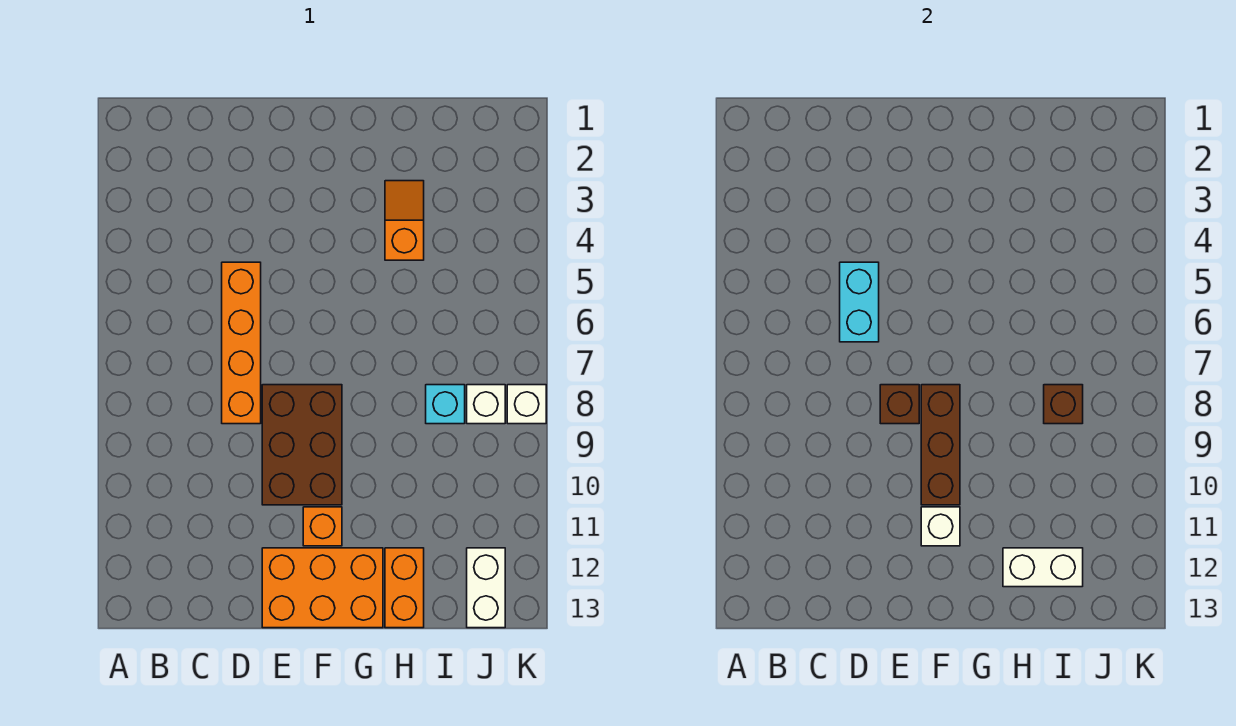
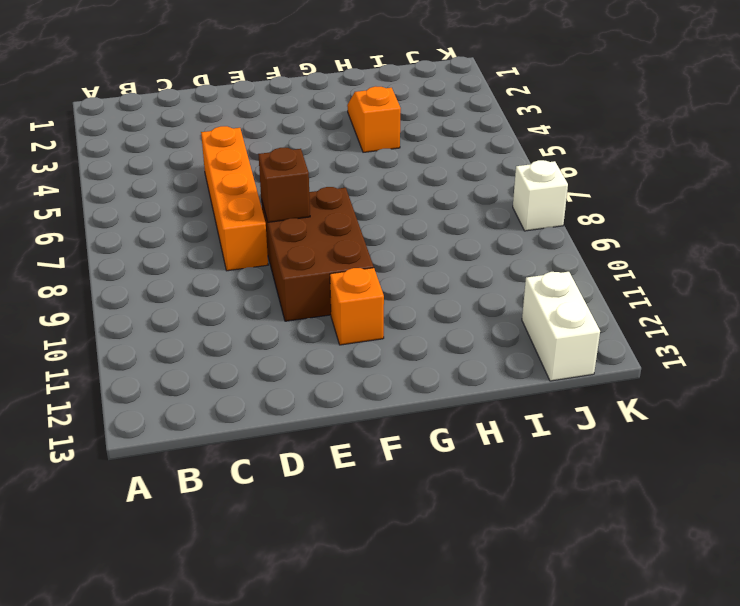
none -> orange brick E12:G13 level 1
none -> orange brick H12:H13 level 1
none -> cyan brick I8 level 1

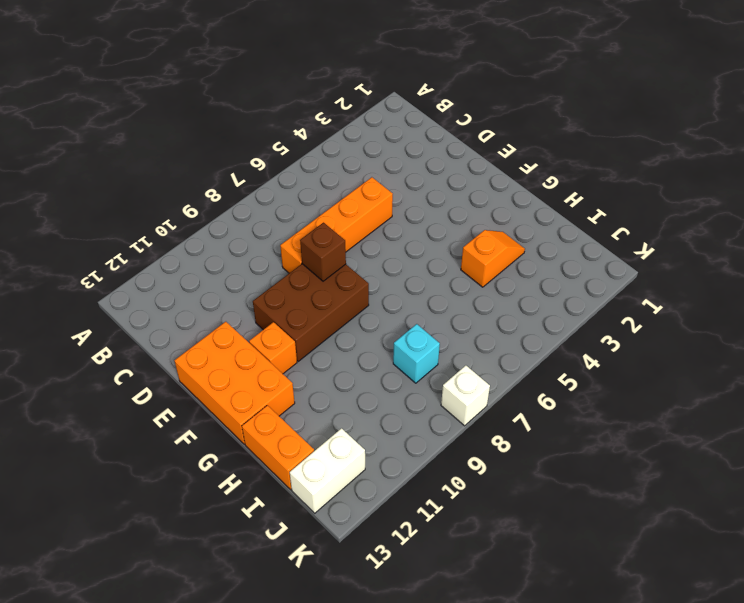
orange brick H13:I13 level 1 -> orange brick H12:H13 level 1
none -> white brick J8 level 1
none -> cyan brick D5:D6 level 2
none -> brown brick F8:F10 level 2

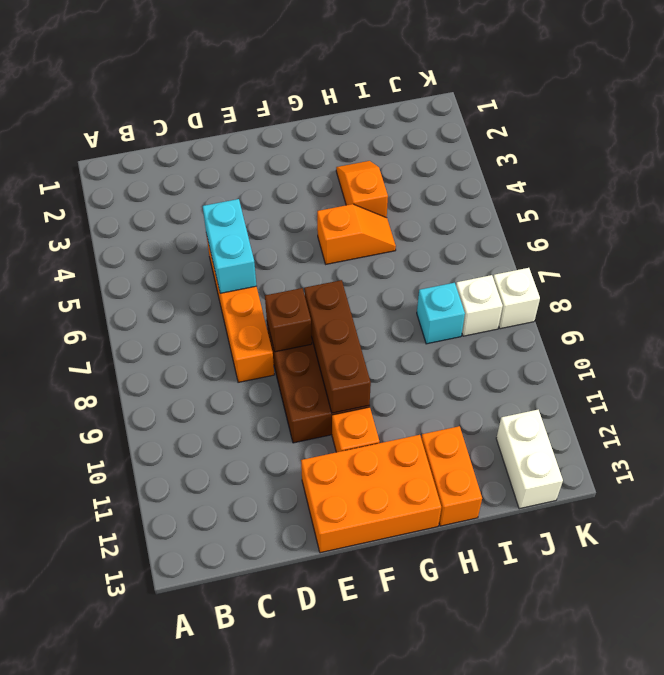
orange slope G5:H5 level 1 top G -> none
none -> white brick F11 level 2
none -> white brick H12:I12 level 2
none -> brown brick I8 level 2

